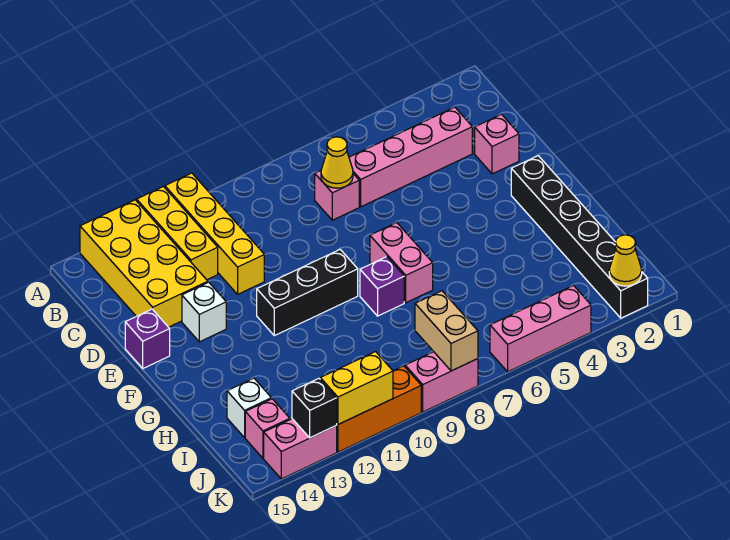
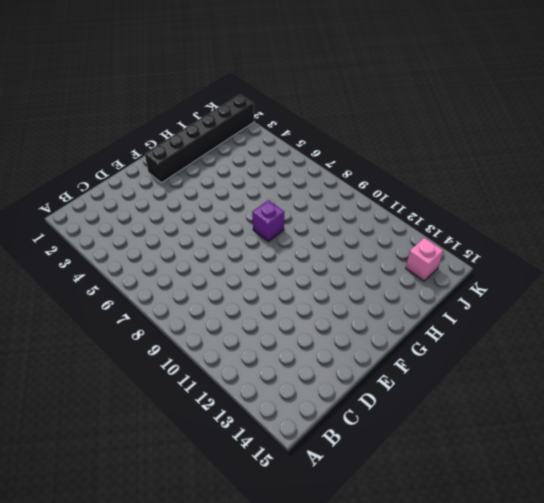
none -> yellow brick A11:D11 level 1
none -> yellow brick A12:C12 level 1
none -> yellow brick A13:D14 level 1

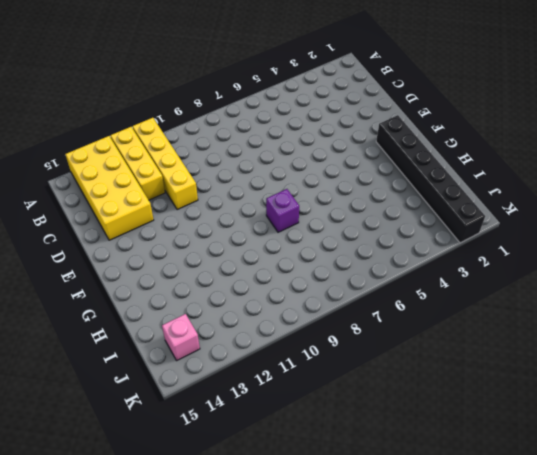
none -> pink brick C3:C6 level 1
none -> pink brick C7 level 1
none -> pink brick D2 level 1

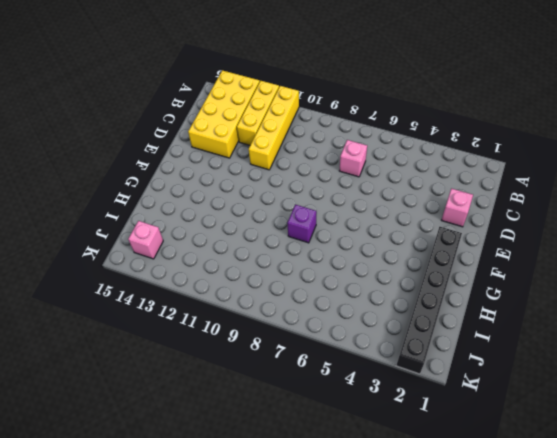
none -> pink brick C3:C6 level 1
none -> white brick E13 level 1
none -> purple brick E15 level 1

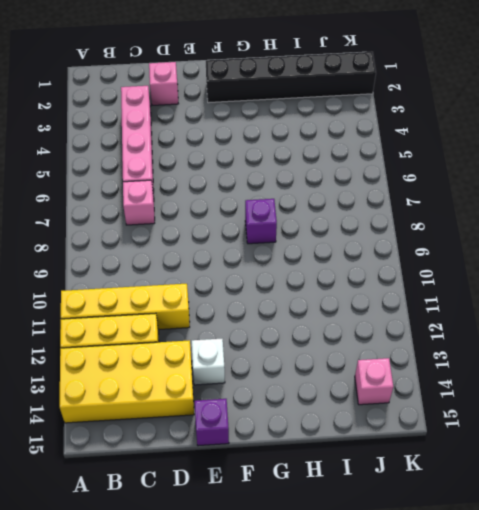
none -> pink brick F7:G7 level 1
none -> black brick F9:F11 level 1
none -> white brick I14 level 1

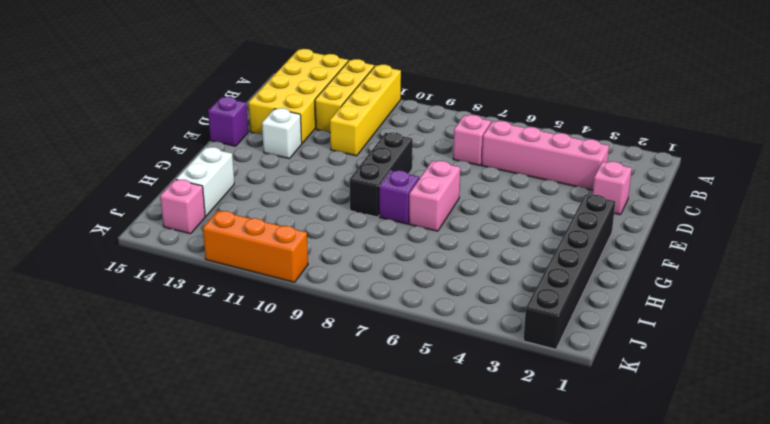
black brick E9:G9 level 1 -> black brick F9:F11 level 1
white brick H14:I14 level 1 -> white brick I14 level 1
none -> pink brick K4:K6 level 1
none -> pink brick K8:K9 level 1
none -> pink brick K13:K14 level 1

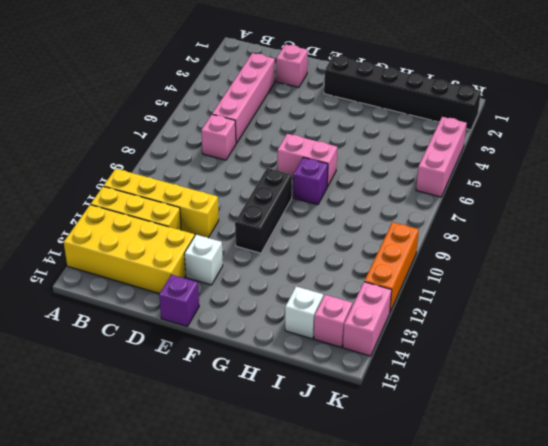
none -> pink brick K8:K9 level 1
none -> yellow cone C7 level 2
none -> tan brick J8:K8 level 2

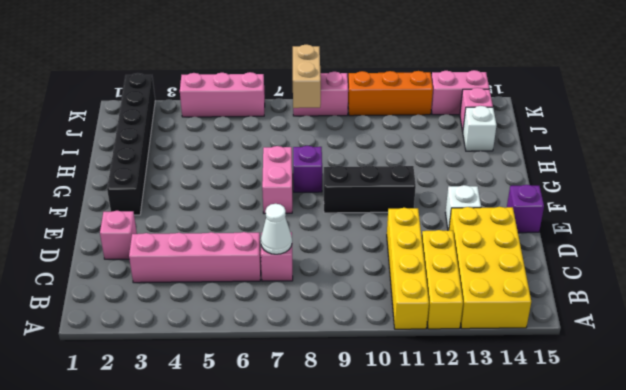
white cone C7 level 2 -> yellow cone C7 level 2
none -> yellow cone K2 level 2
none -> yellow brick K11:K12 level 2
none -> black brick K13 level 2

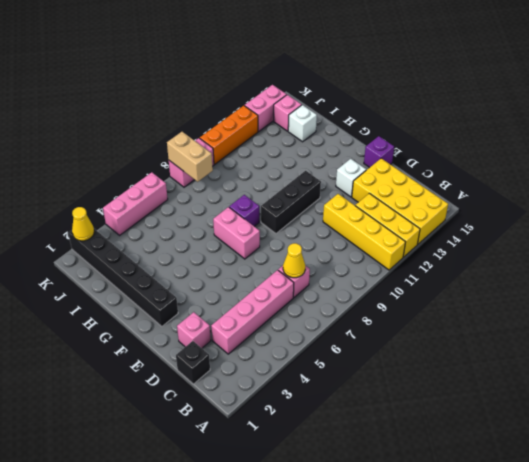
black brick C1 level 1 -> black brick K13 level 2
none -> yellow brick K11:K12 level 2

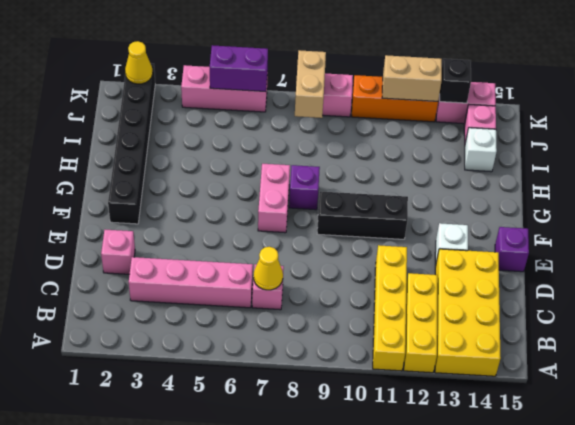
purple brick K5:K6 level 2 -> none
tan brick K11:K12 level 2 -> yellow brick K11:K12 level 2

